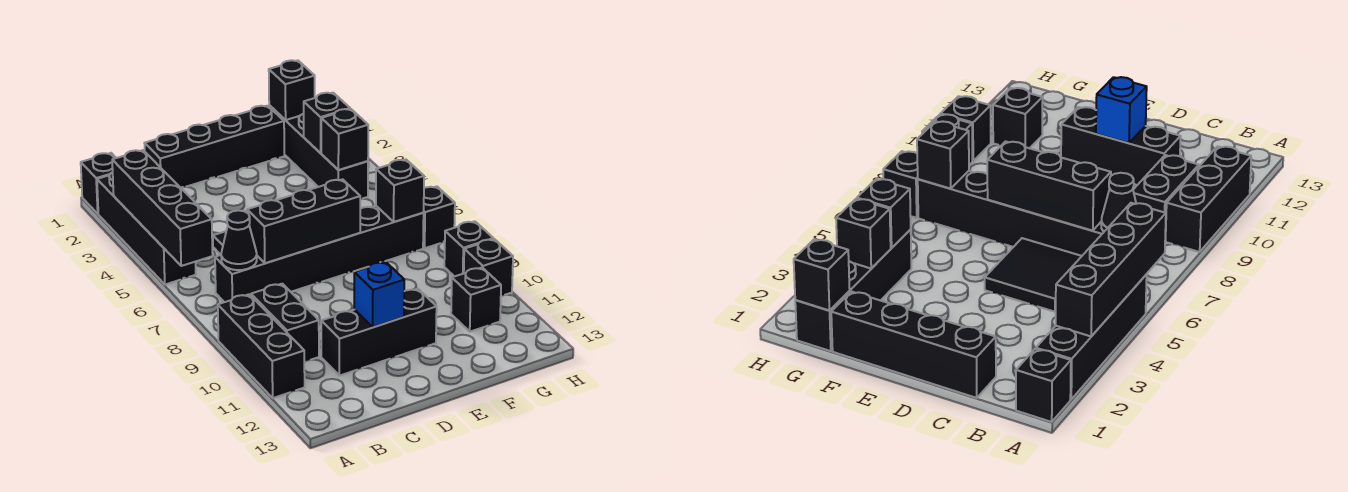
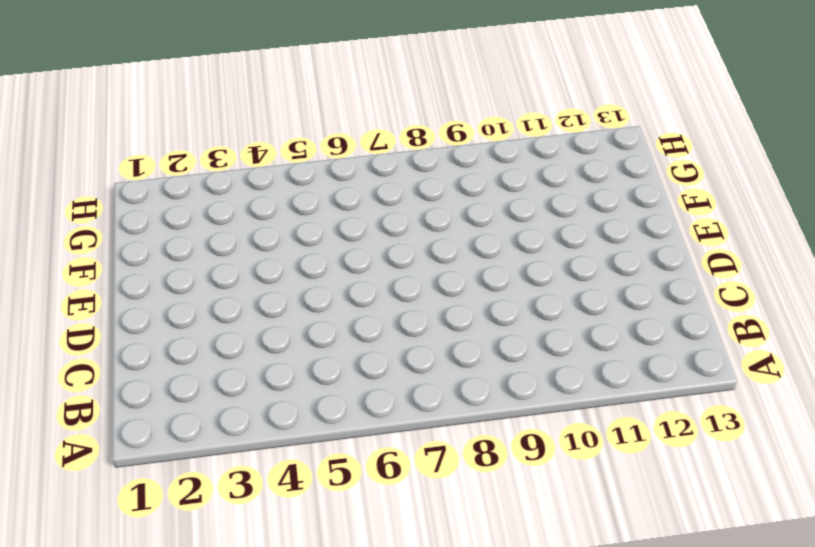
none -> black brick A1 level 1
none -> black brick A2:A5 level 1
none -> black brick A9:A11 level 1

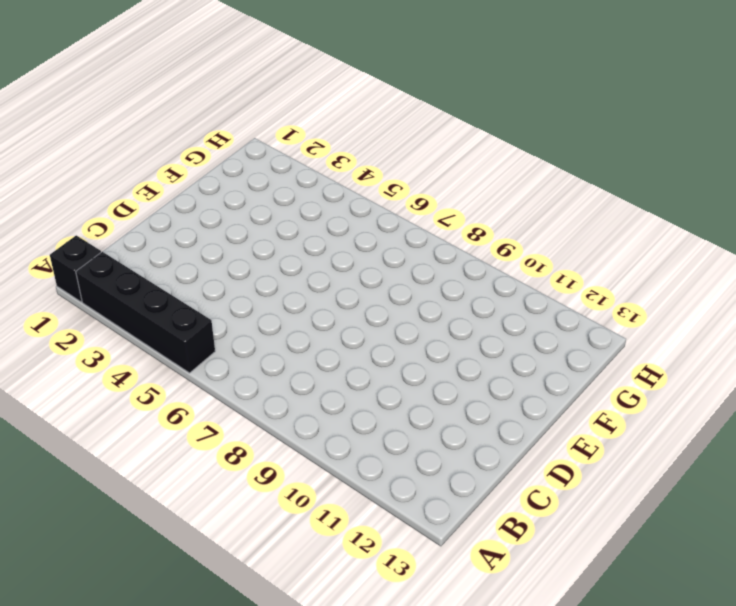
none -> black brick A9:A11 level 1
none -> black brick B7:G7 level 1
none -> black brick B9:B10 level 1

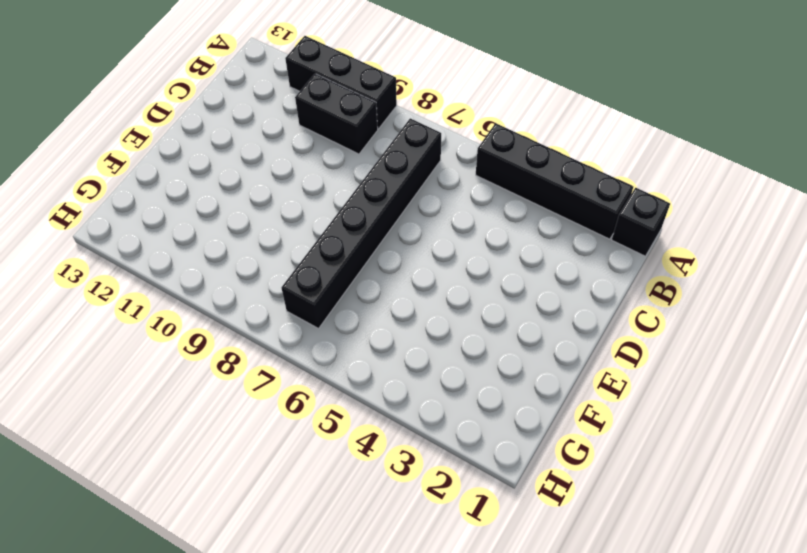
none -> black brick C1:F1 level 1
none -> black tile C5:D6 level 1
none -> black brick C11:E11 level 1

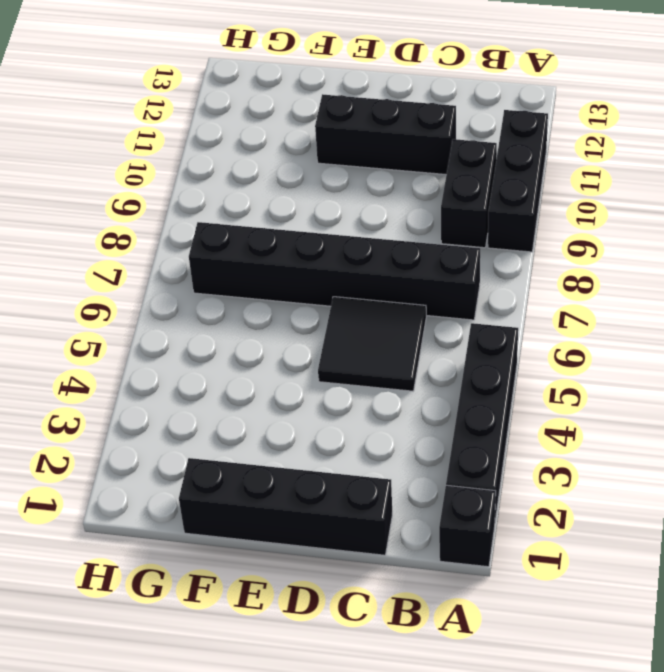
none -> black brick G1:G4 level 1
none -> black brick G11 level 1
none -> black brick H7 level 1

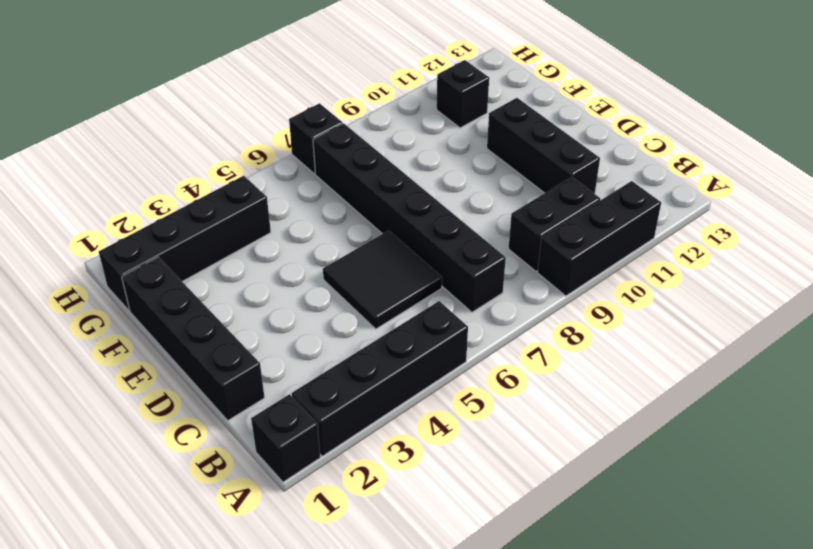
none -> black brick H9 level 1
none -> black brick H10 level 1
none -> black brick A3:A6 level 2

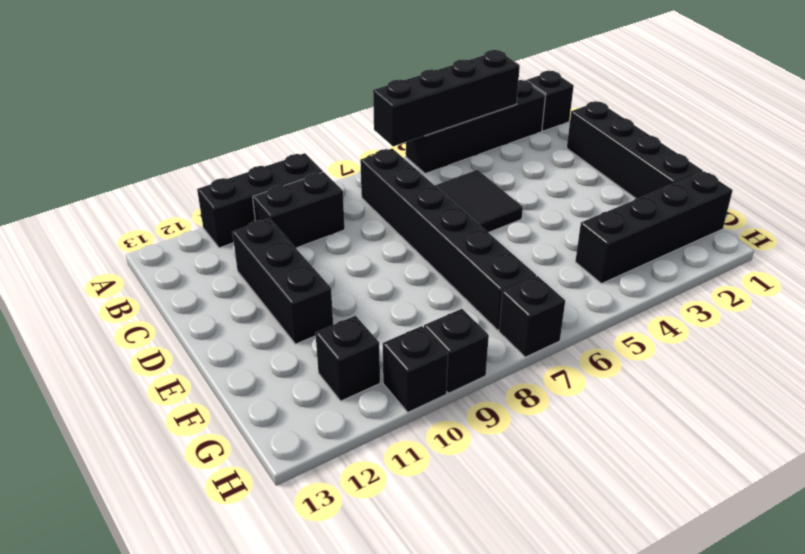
none -> black cone B7 level 2
none -> black brick C7:E7 level 2
none -> blue brick D11 level 2

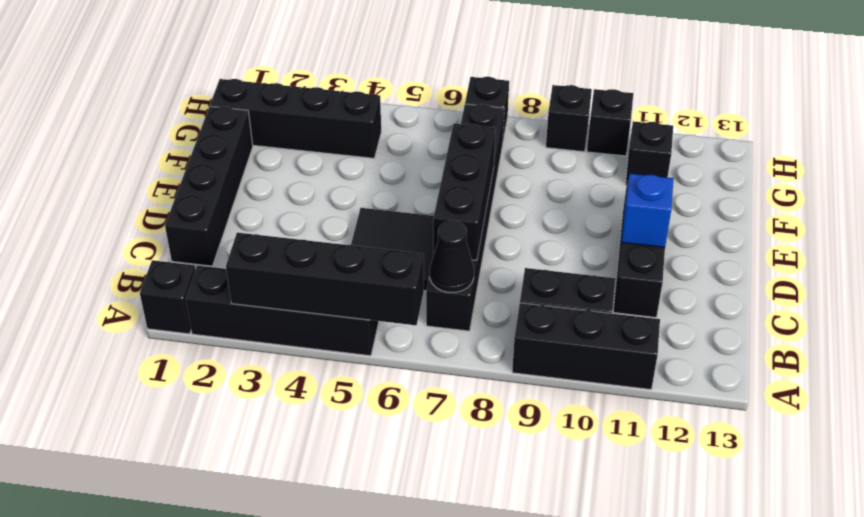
none -> black brick G1 level 2
none -> black brick G3 level 2
none -> black brick G4 level 2

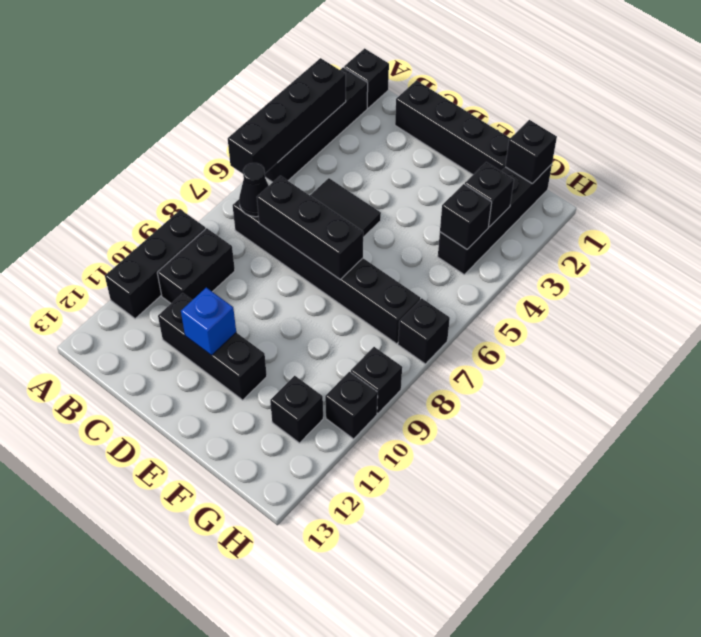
none -> black brick G7 level 2

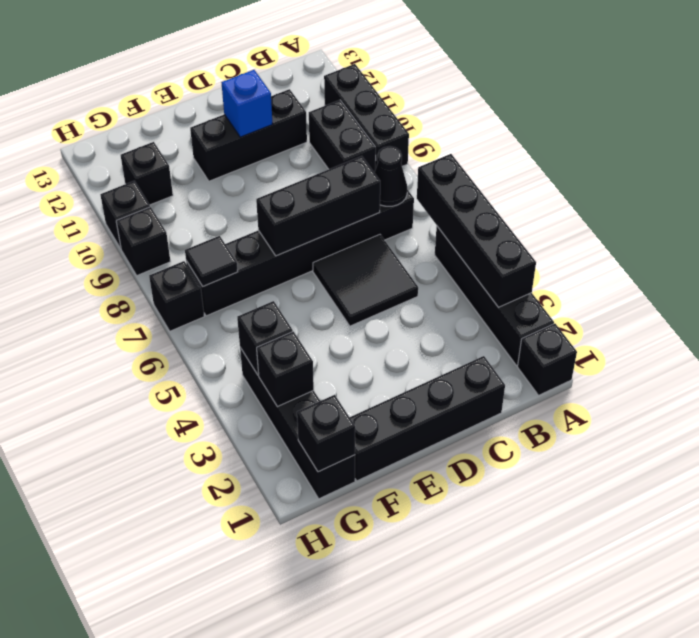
black tile G7 level 2 -> black brick G7 level 2

